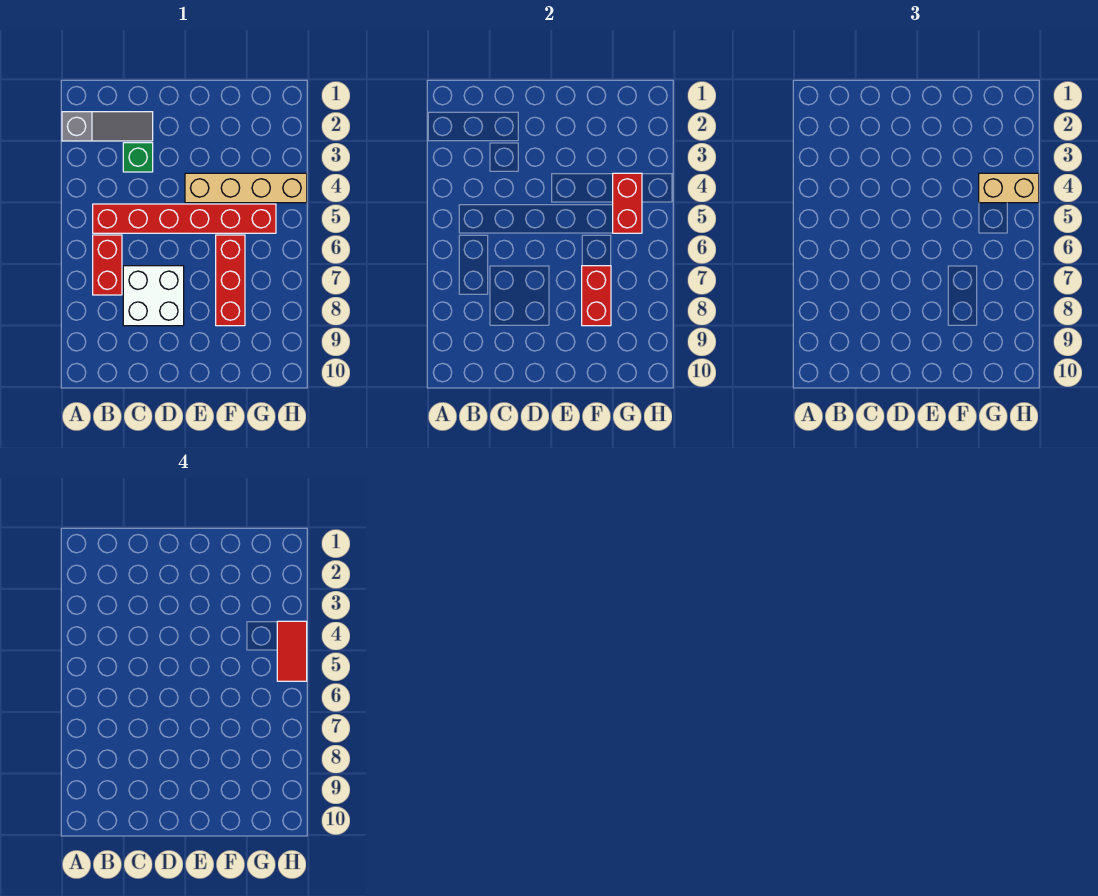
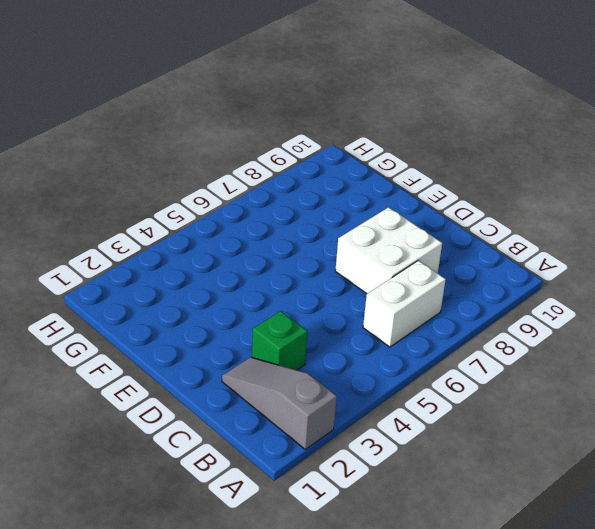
white brick B6:B7 level 1 -> red brick B6:B7 level 1
none -> red brick B5:G5 level 1
none -> tan brick E4:H4 level 1

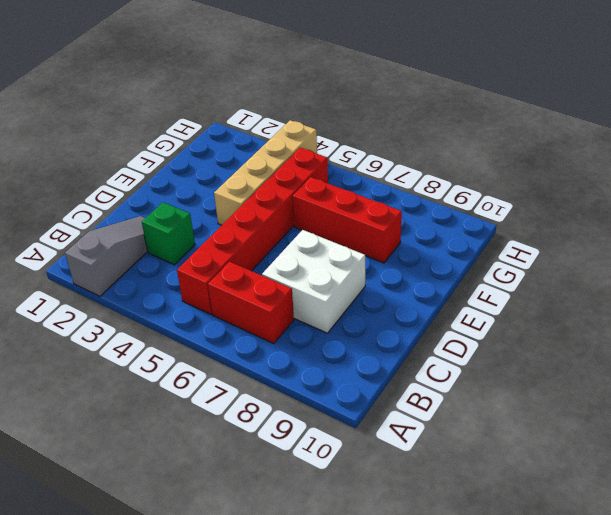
none -> red brick F7:F8 level 2
none -> red brick G4:G5 level 2

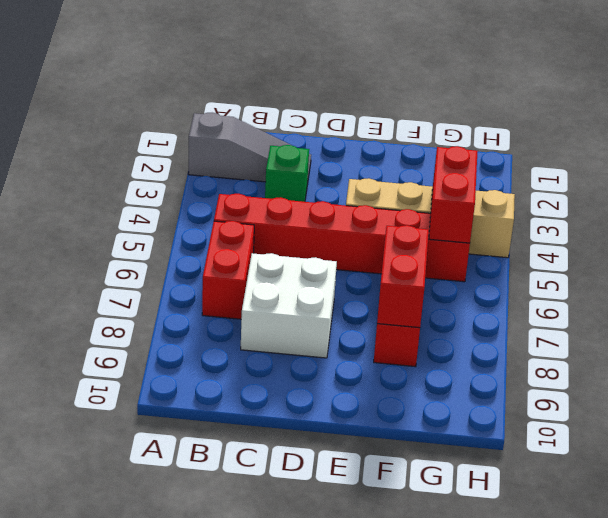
none -> tan brick G4:H4 level 3
none -> red tile H4:H5 level 4

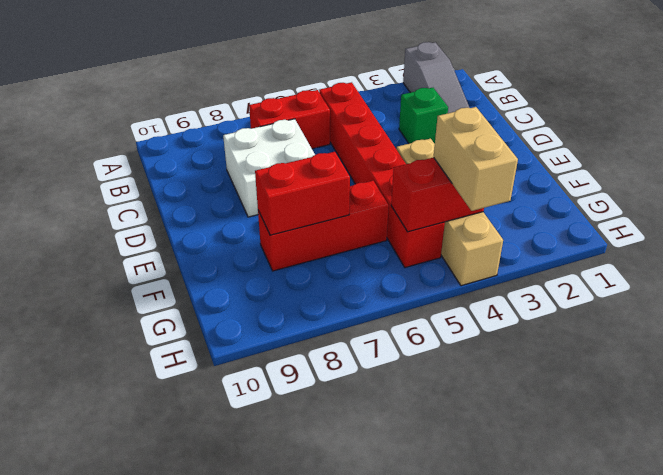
none -> red tile H4:H5 level 4

